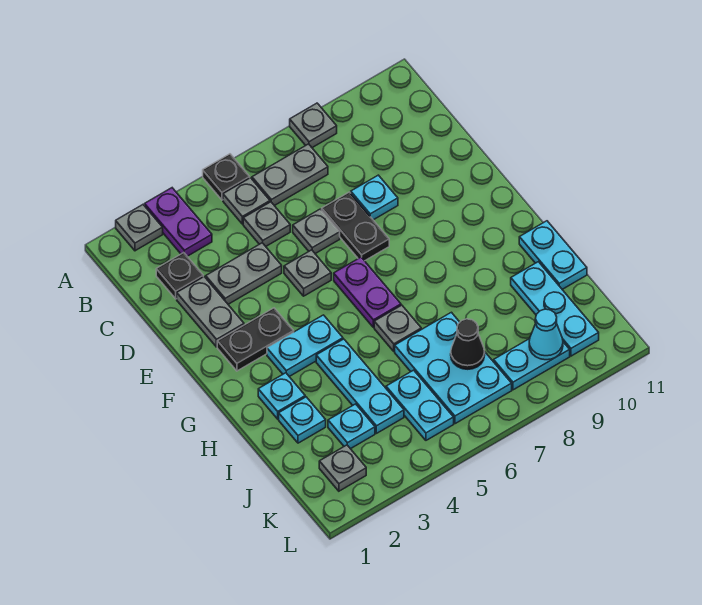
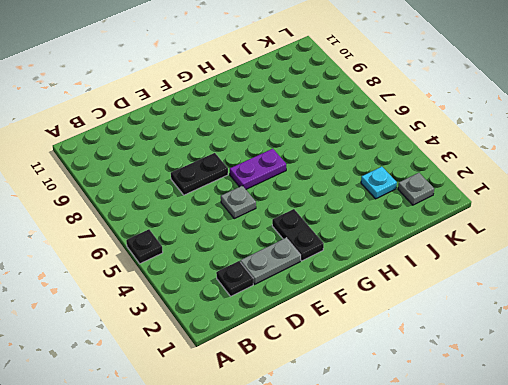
none -> grey plate A2 level 1
none -> purple plate A3:B3 level 1
none -> grey plate A8 level 1
none -> grey plate B5 level 1

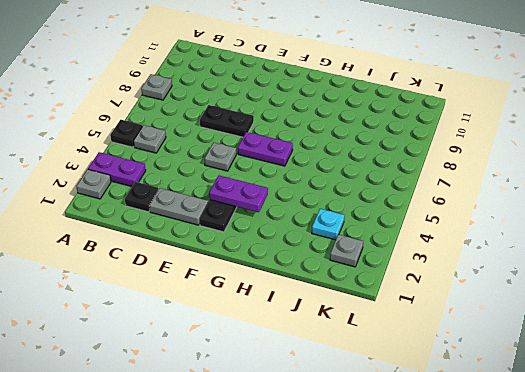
purple plate F3:G3 level 2 -> none
none -> grey plate B6:B7 level 1
none -> grey plate C5 level 1
none -> grey plate D3:D4 level 1
none -> grey plate D6 level 1

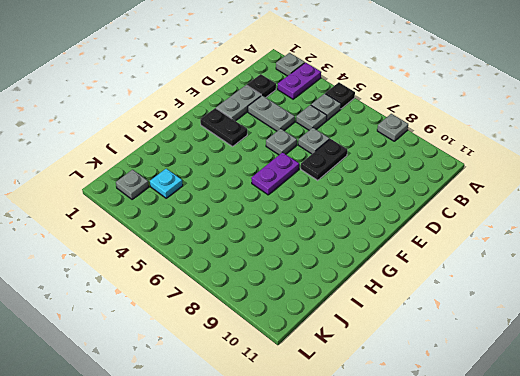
none -> grey plate B6:B7 level 1
none -> cyan plate D8 level 1
none -> cyan plate G3:G4 level 1
none -> cyan plate H2 level 1

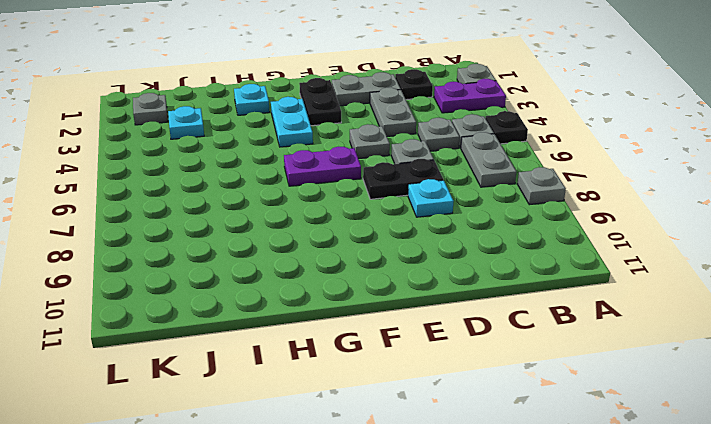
none -> cyan plate H4:J4 level 1
none -> grey plate H6 level 1
none -> cyan plate H11:I11 level 1
none -> cyan plate I2 level 1

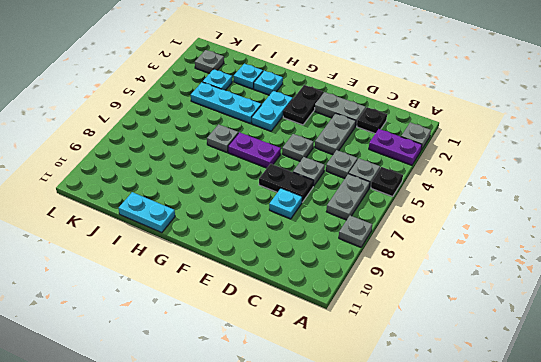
none -> cyan plate I6:K7 level 1
none -> cyan plate I10:K10 level 1
none -> cyan plate J5:K5 level 1
none -> cyan plate K8:K9 level 1

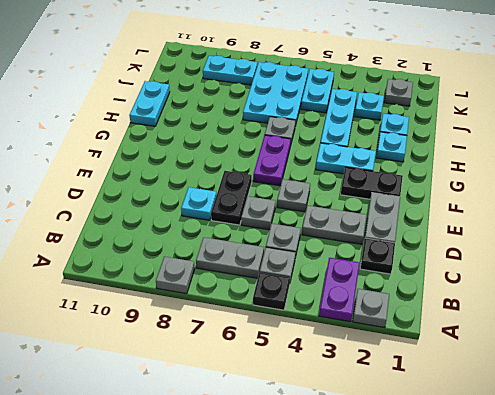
none -> cyan plate I10:K10 level 1
none -> black cone J7 level 2
none -> cyan cone K9 level 2

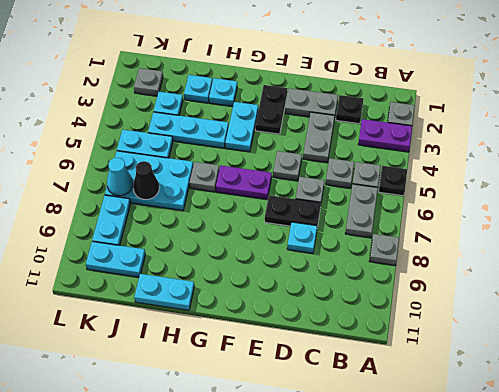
cyan plate J10:K10 level 1 -> cyan plate I10:K10 level 1
cyan cone K7 level 2 -> cyan cone K9 level 2

